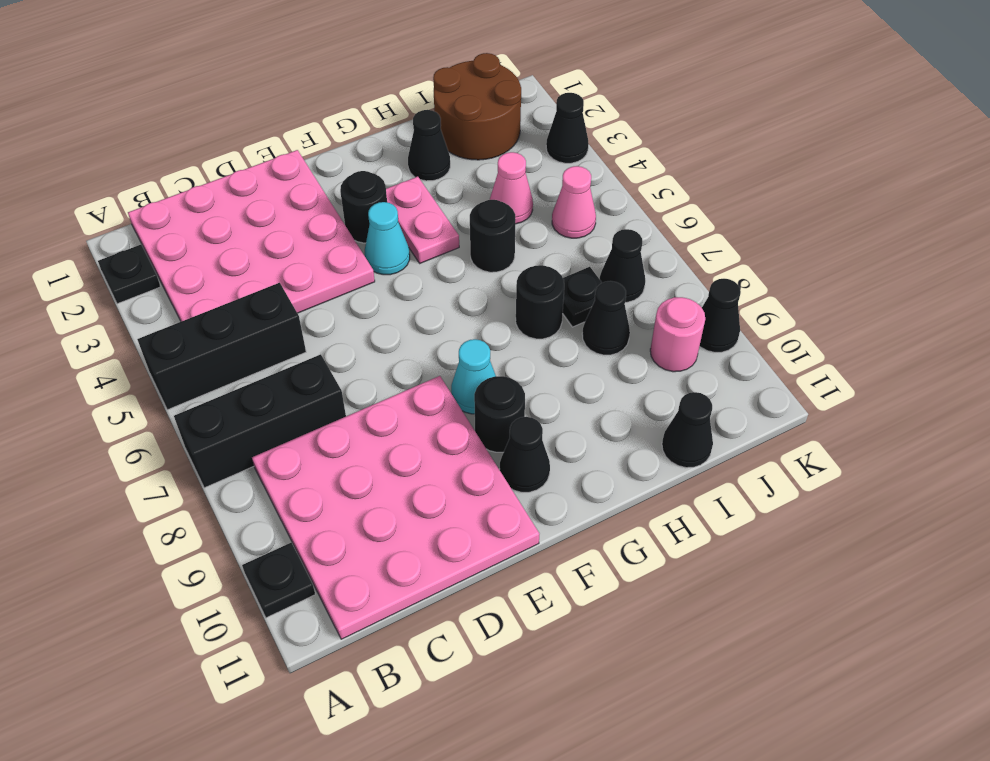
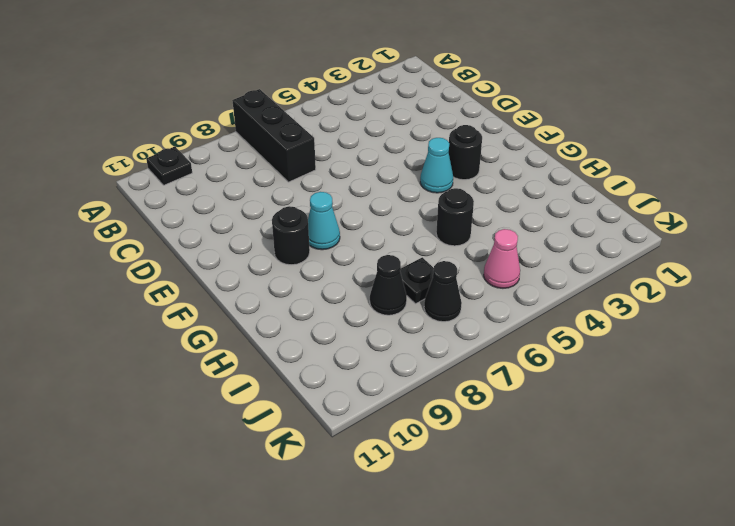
none -> black plate A2 level 1
none -> black brick A5:C5 level 1
none -> pink plate B1:E4 level 1

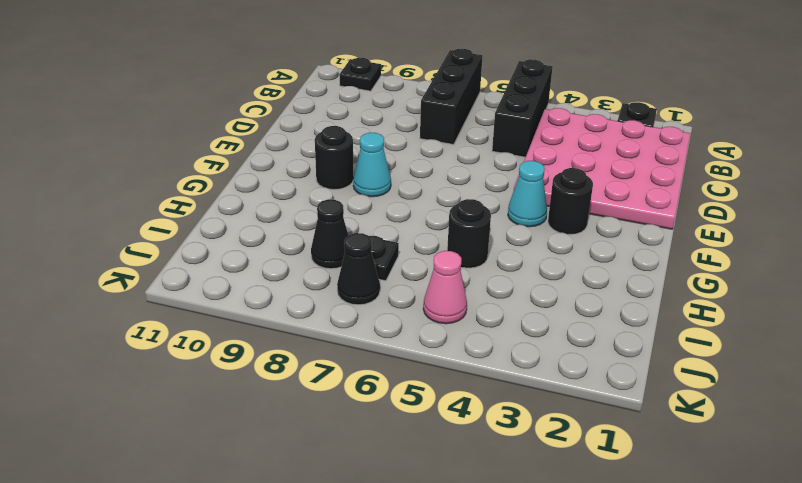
none -> pink plate B8:E11 level 1
none -> black cone F10 level 1
none -> pink plate G3:G4 level 1

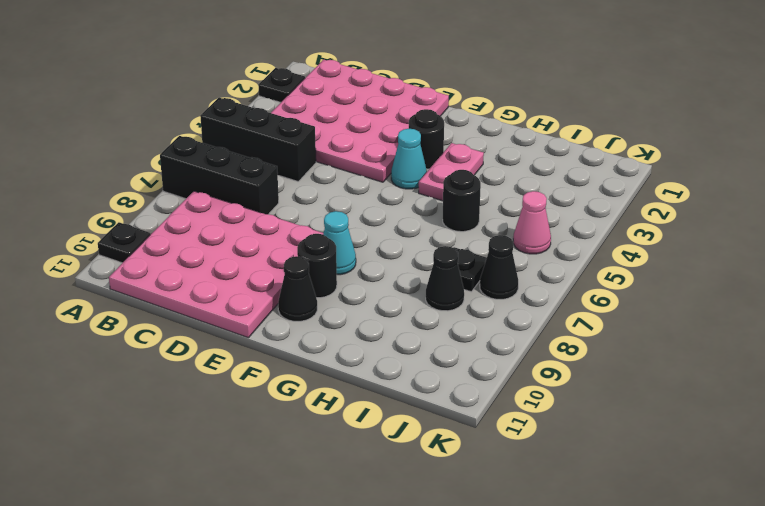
none -> black cone H2 level 1
none -> black round brick H7 level 1
none -> brown round brick I1:J2 level 1

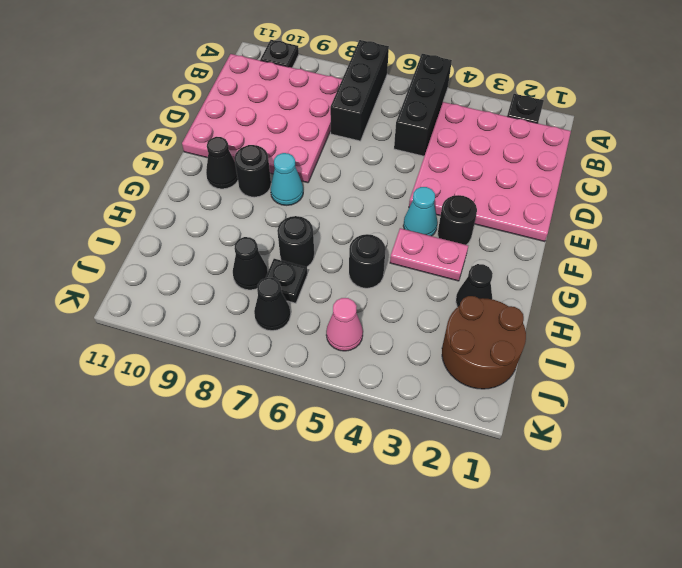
none -> pink cone I4 level 1
none -> black cone I11 level 1
none -> pink round brick J9 level 1

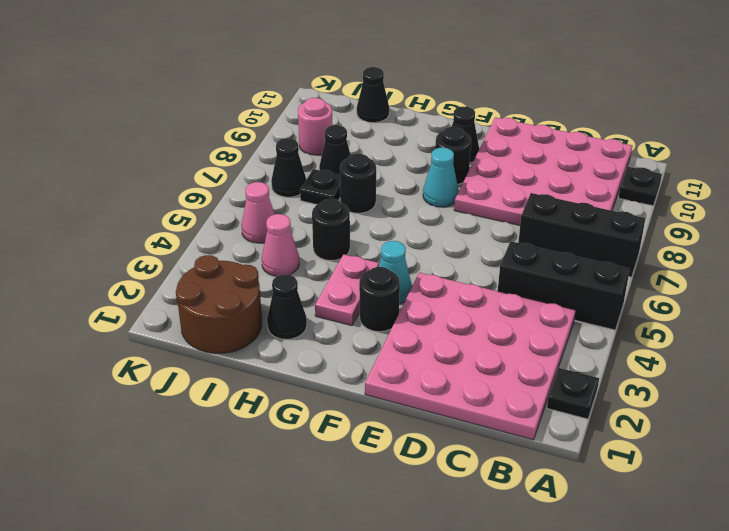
none -> black cone K3 level 1
none -> black cone K9 level 1

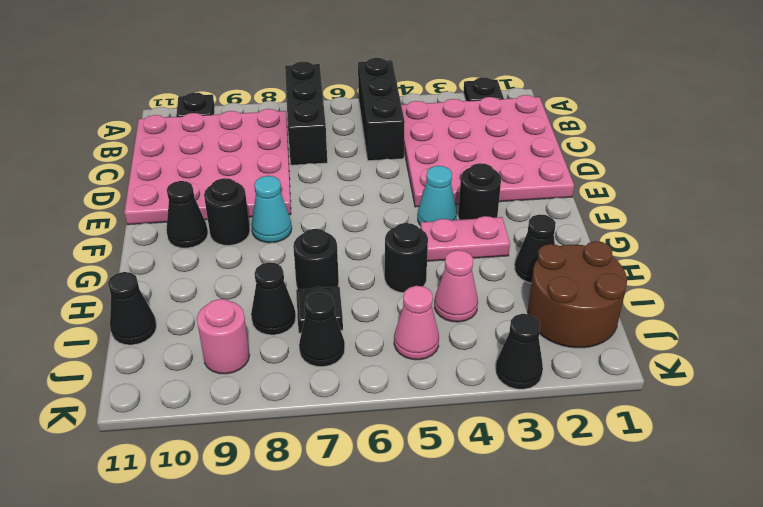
none -> black cone K9 level 1

